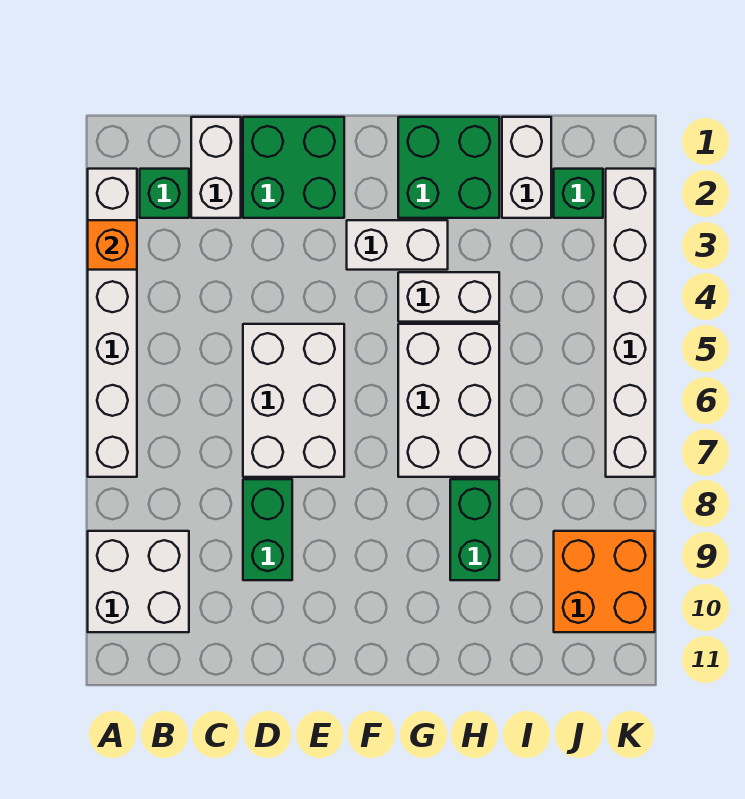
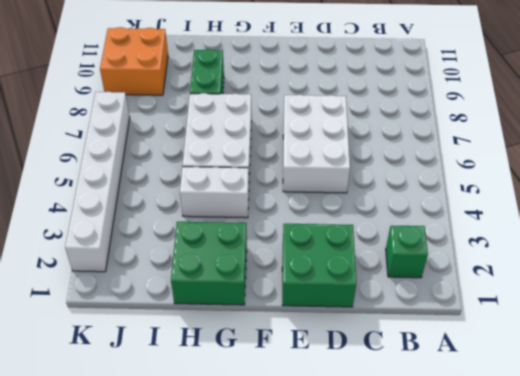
none -> white brick A2:A7 level 1
none -> white brick A9:B10 level 1
none -> white brick C1:C2 level 1

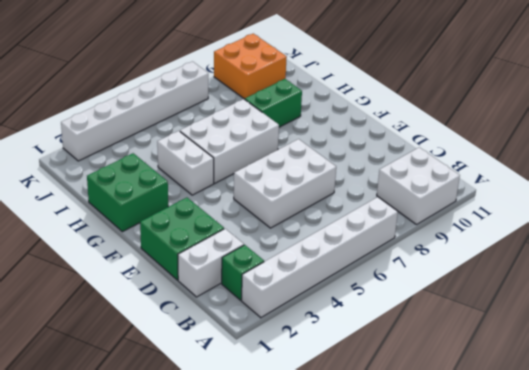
none -> green brick D8:D9 level 1
none -> white brick F3:G3 level 1
none -> white brick I1:I2 level 1

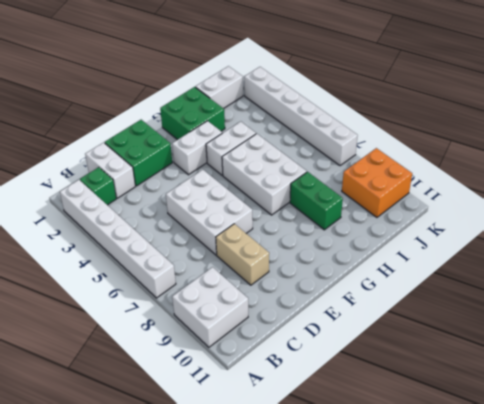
tan brick D8:D9 level 1 -> green brick D8:D9 level 1
white brick I1:J1 level 1 -> white brick I1:I2 level 1
none -> green brick J2 level 1
none -> orange brick A3 level 2

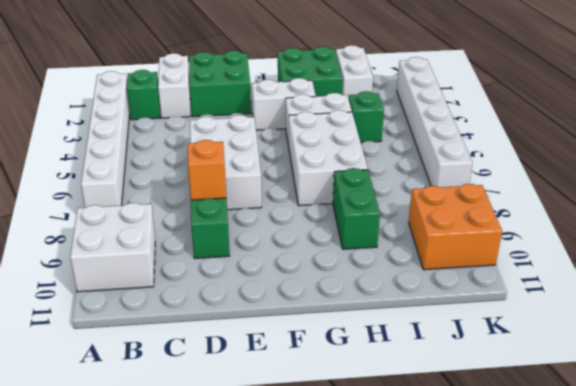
orange brick D8 level 2 -> orange brick A3 level 2
green brick I4 level 1 -> green brick J2 level 1

